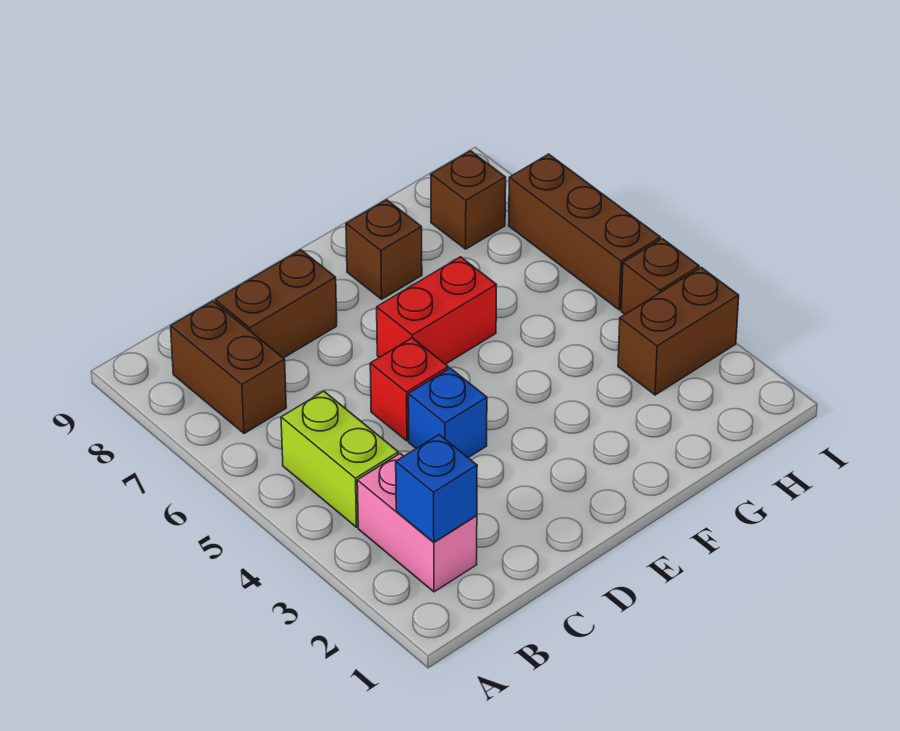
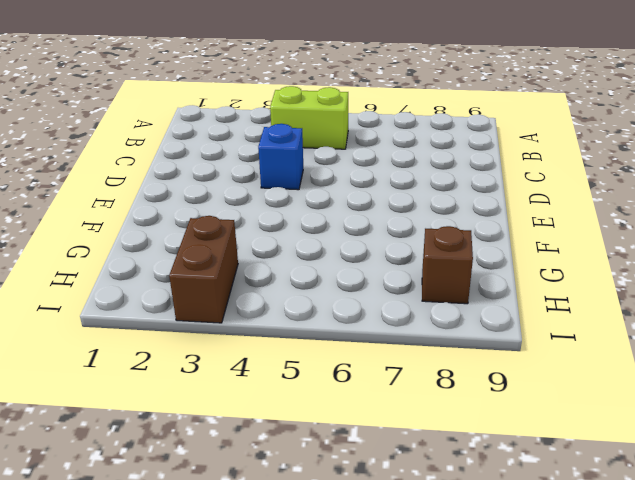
none -> pink brick B2:B3 level 1
none -> brown brick B7:B8 level 1
none -> brown brick C8:D8 level 1

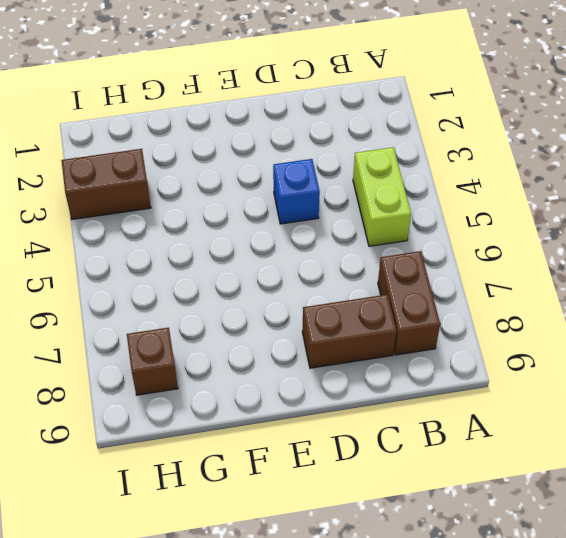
none -> pink brick B2:B3 level 1
none -> red brick D5 level 1
none -> red brick E6:F6 level 1

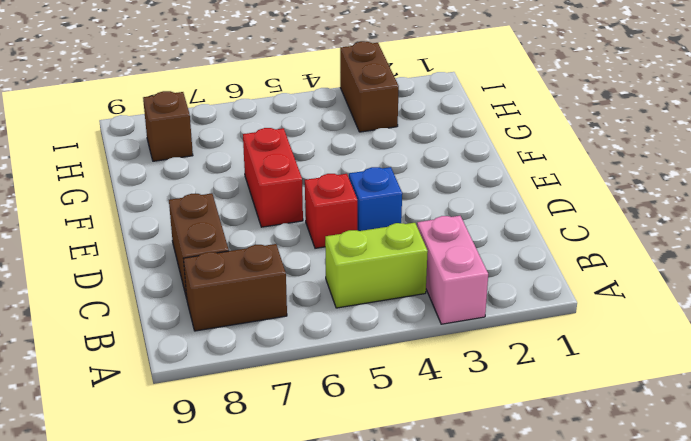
pink brick A3:B3 level 1 -> pink brick B2:B3 level 1
none -> brown brick F8 level 1
none -> brown brick I4 level 1
none -> brown brick I5:I7 level 1

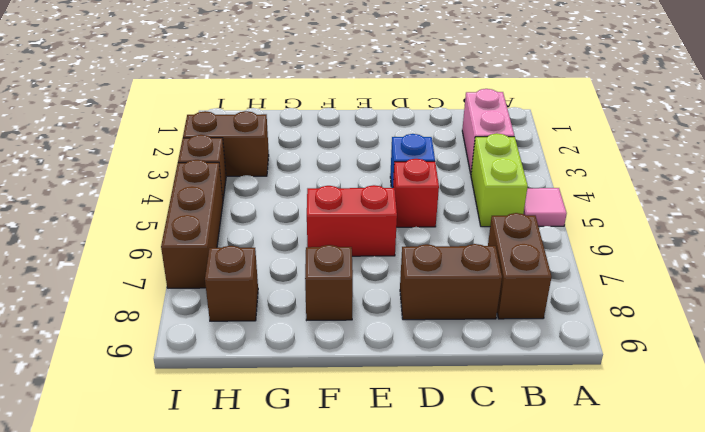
pink tile A5 level 1 -> none
none -> blue brick B2 level 2

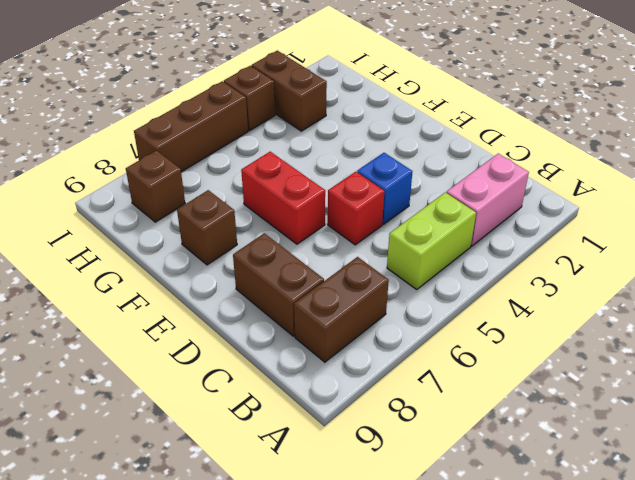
none -> blue brick B2 level 2

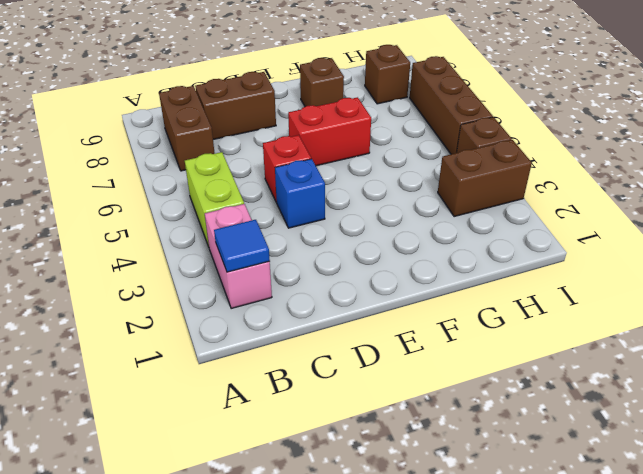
blue tile B2 level 2 -> blue brick B2 level 2

